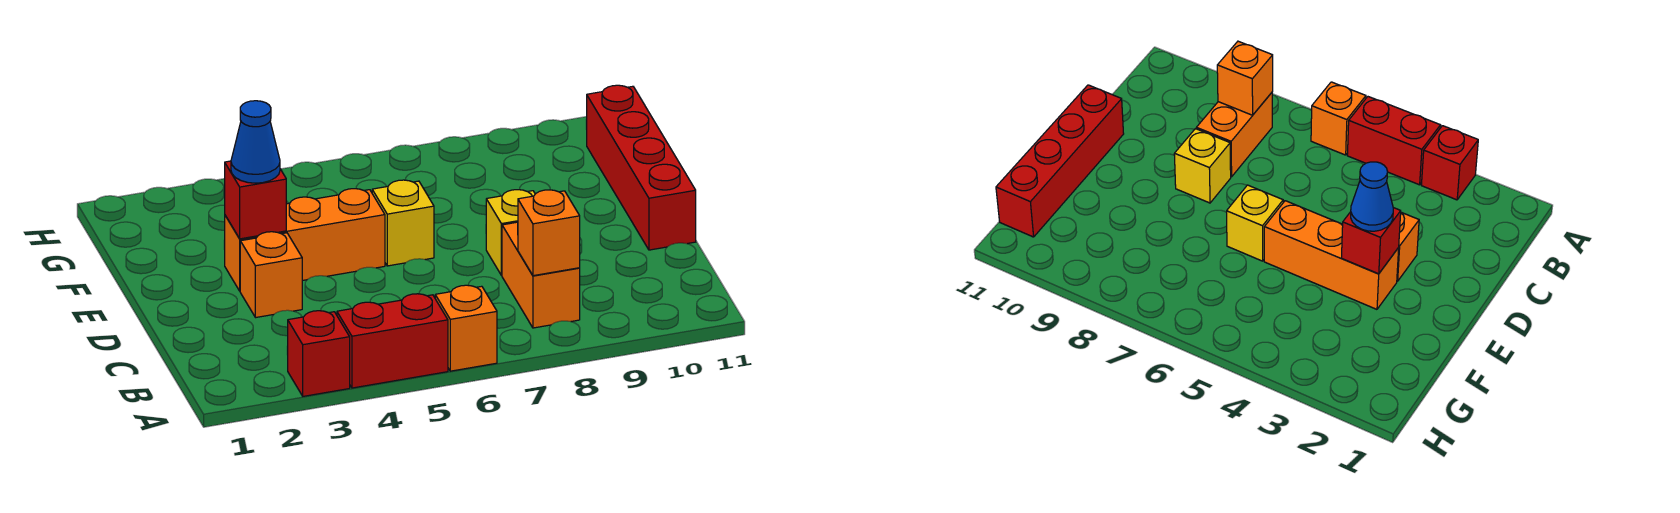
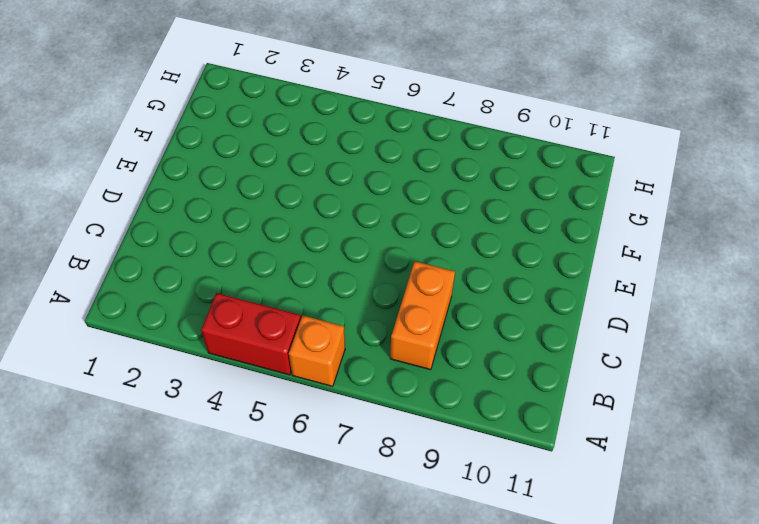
none -> red brick A3 level 1
none -> orange brick D3 level 1
none -> yellow brick D8 level 1

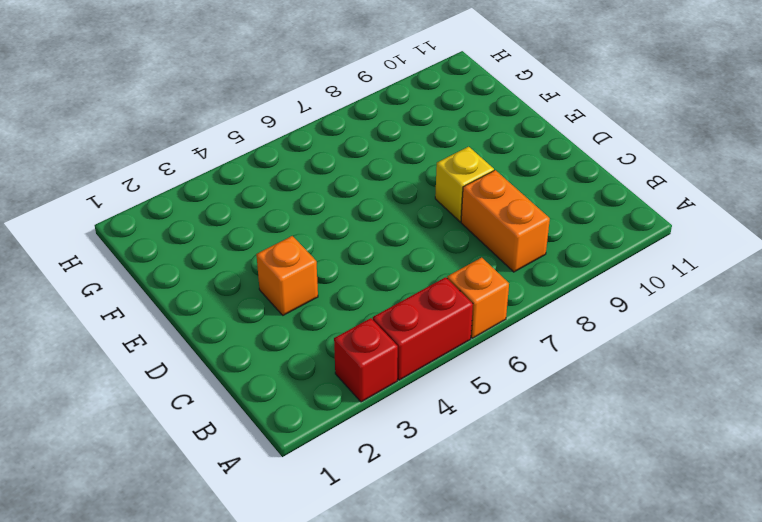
none -> red brick D11:G11 level 1
none -> orange brick E3:E5 level 1
none -> yellow brick E6 level 1

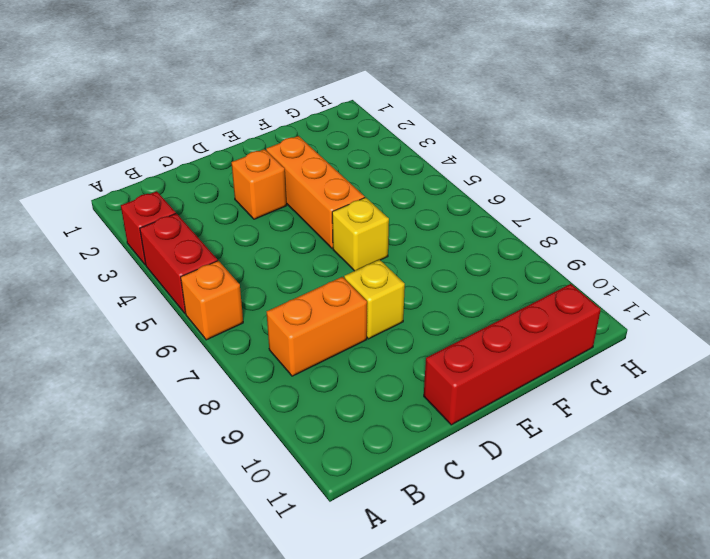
none -> orange brick B8 level 2
none -> red brick E3 level 2
none -> blue cone E3 level 3

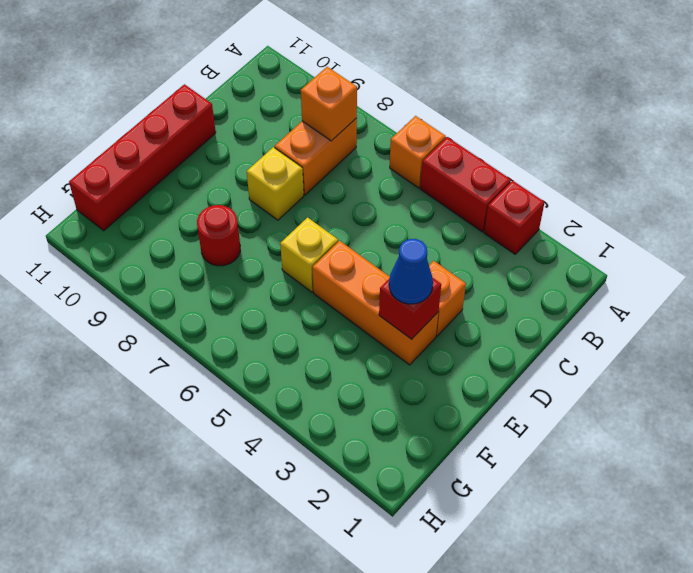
red round brick F8 level 1 -> none

